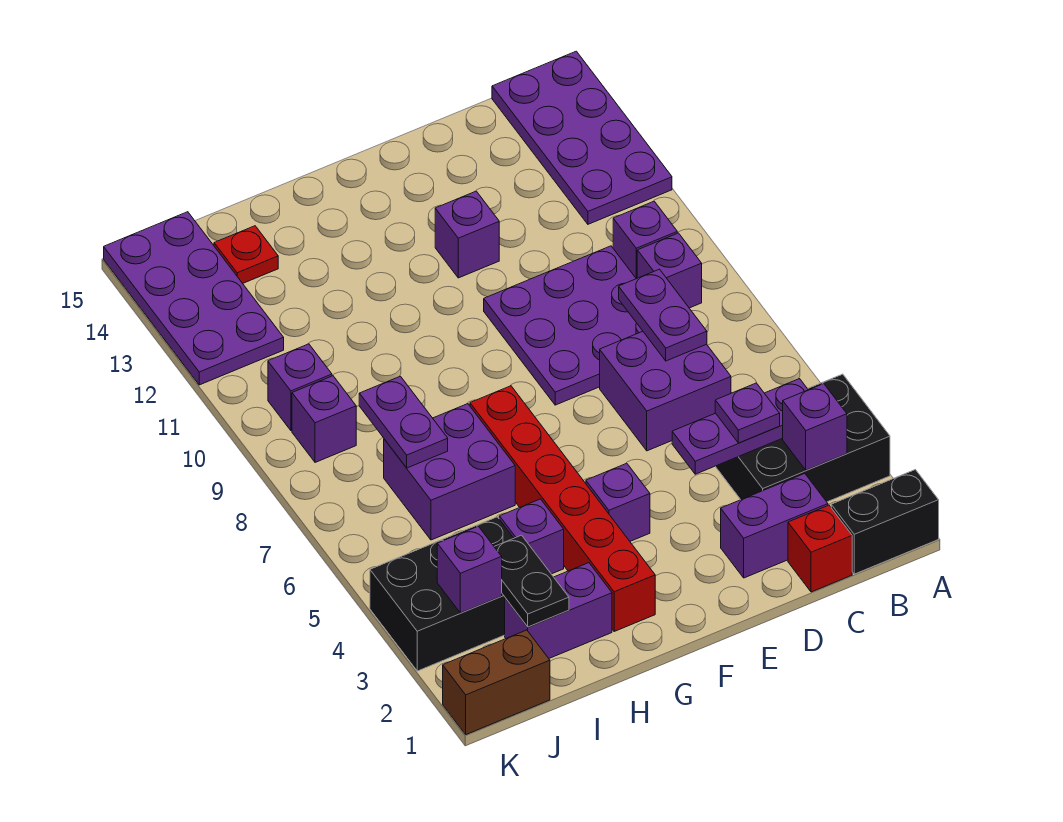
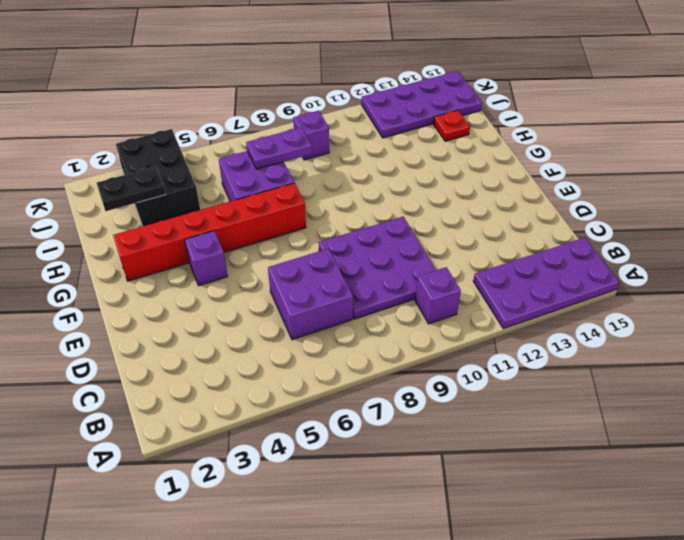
none -> black brick A1:B1 level 1
none -> black brick A3:C4 level 1
none -> purple brick B9 level 1

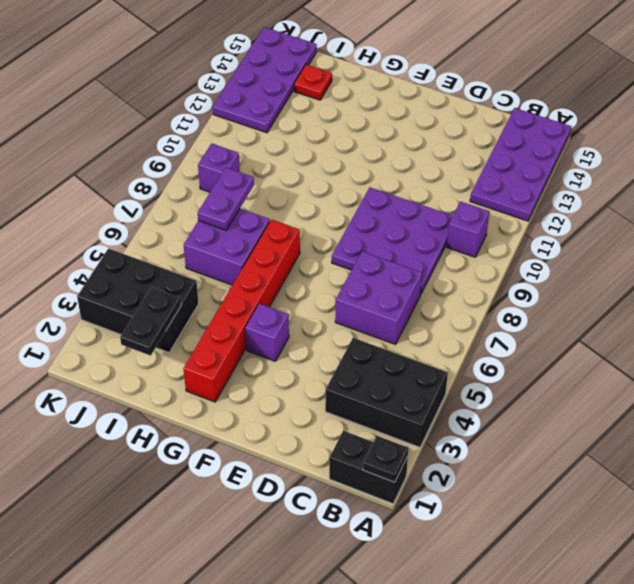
black plate A1 level 2 -> none
none -> purple brick B9 level 1
none -> red brick C1 level 1
none -> purple brick C2:D2 level 1

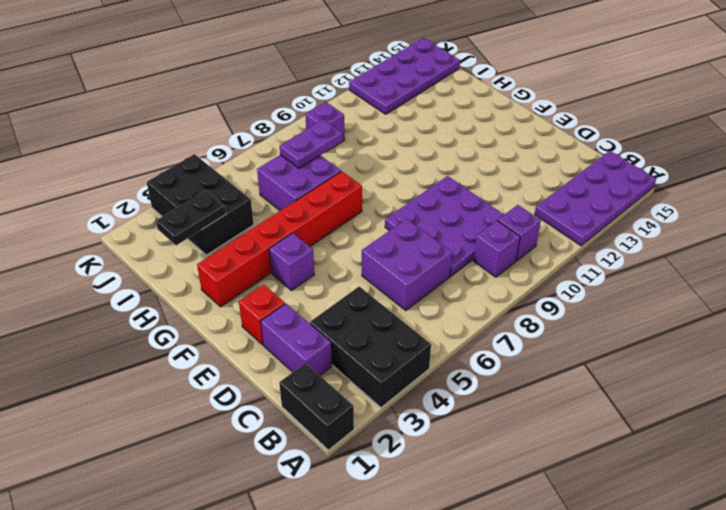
red brick E2 level 1 -> red brick C1 level 1
none -> purple brick E12 level 1
none -> purple brick H2:I2 level 1
none -> purple brick H4 level 1

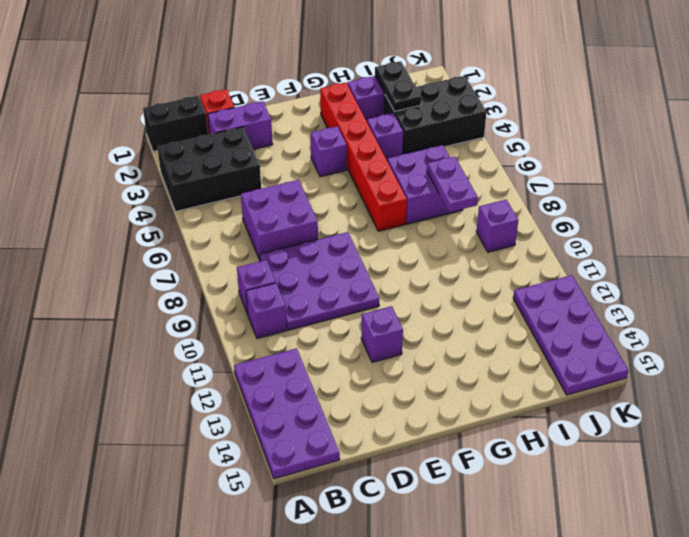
none -> red plate I14 level 1
none -> brown brick J1:K1 level 1
none -> purple brick J10 level 1

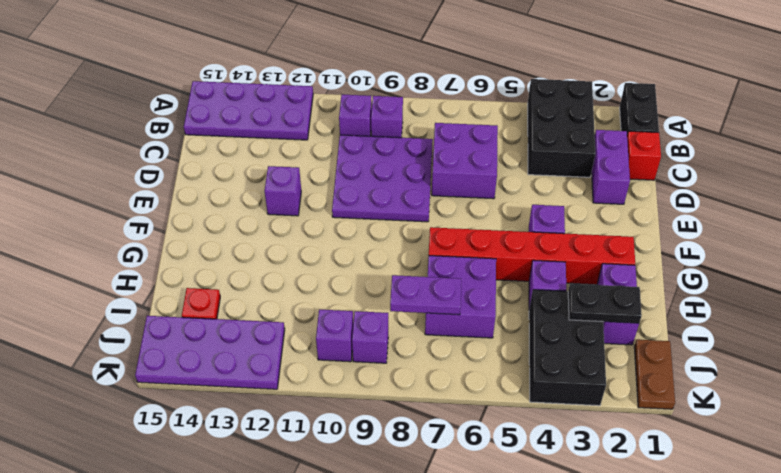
brown plate J1:K1 level 1 -> brown brick J1:K1 level 1
none -> purple brick B3 level 2
none -> purple plate B4:D4 level 2
none -> purple plate C7:C8 level 2

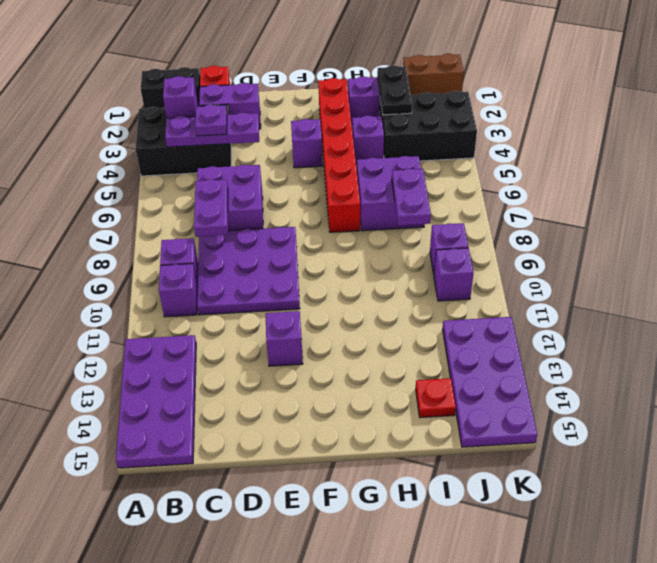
none -> purple brick J3 level 2

